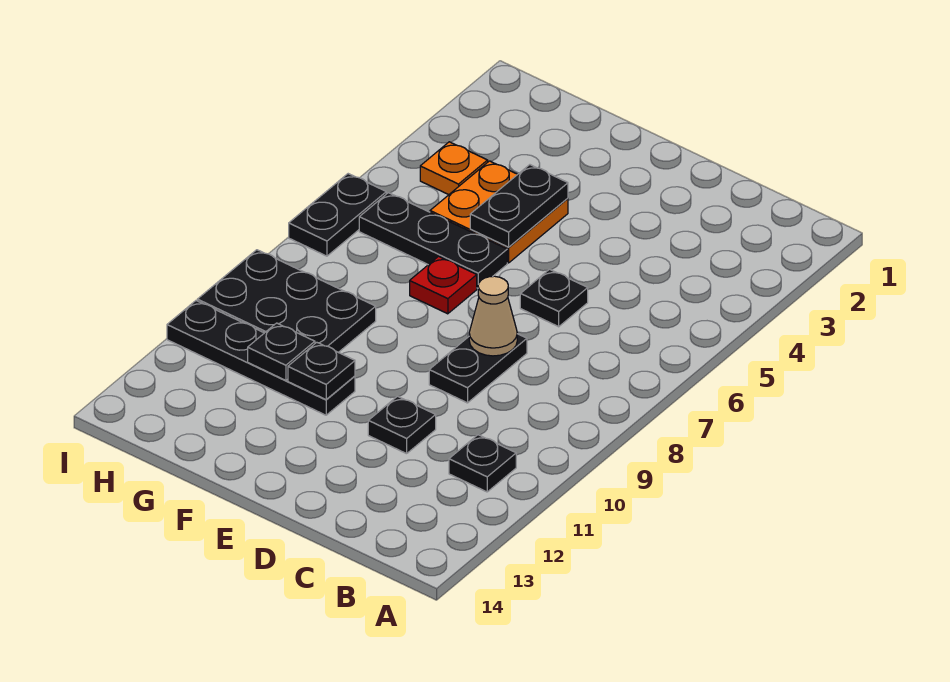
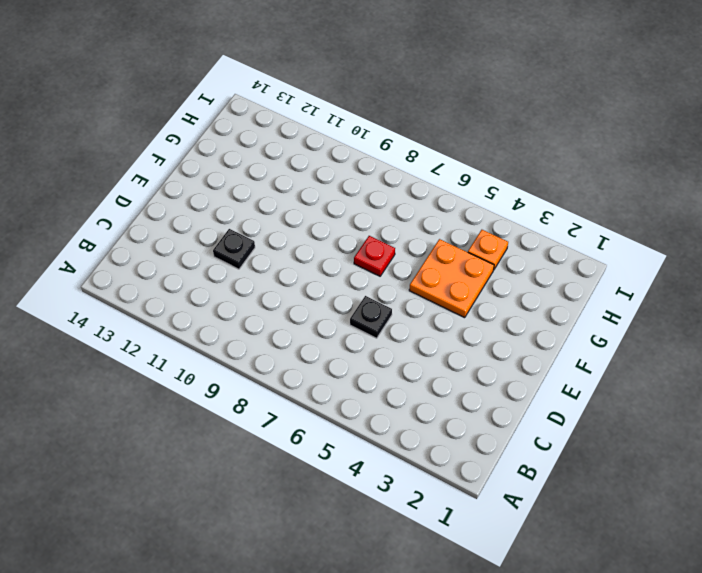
none -> black plate B11 level 1
none -> black plate D8:D9 level 1
none -> black plate F6:H6 level 1

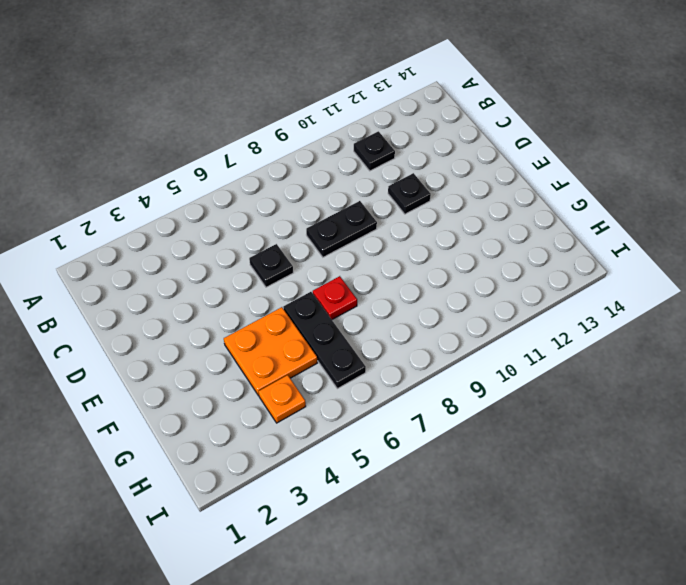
none -> black plate F11:I11 level 1
none -> black plate G9:I10 level 1
none -> black plate I6:I7 level 1

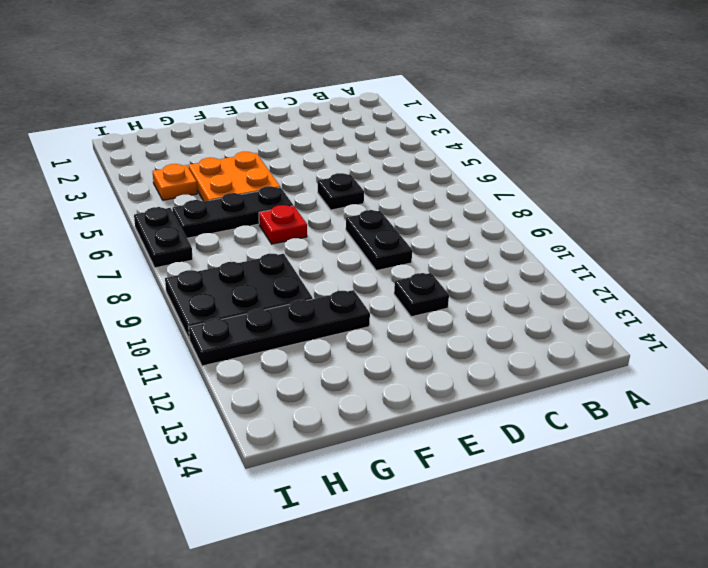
none -> black plate B11 level 1
none -> tan cone D8 level 2
none -> black plate F4:F5 level 2

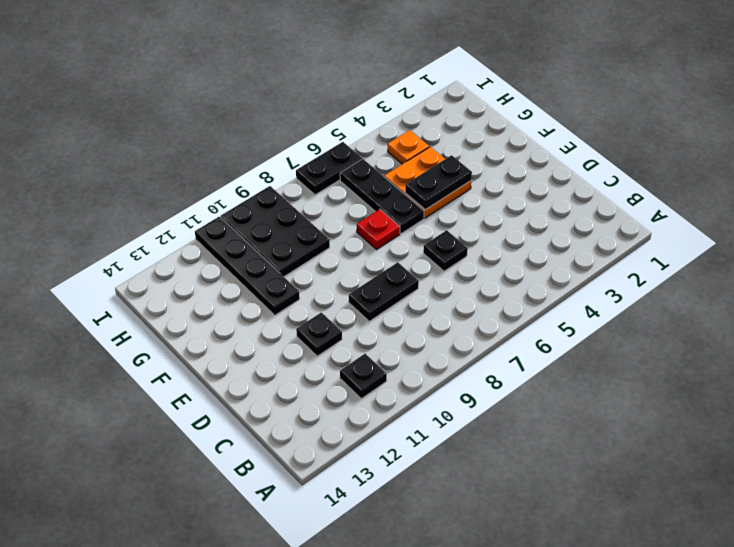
none -> tan cone D8 level 2
none -> black plate F11 level 2
none -> black plate G11 level 2

